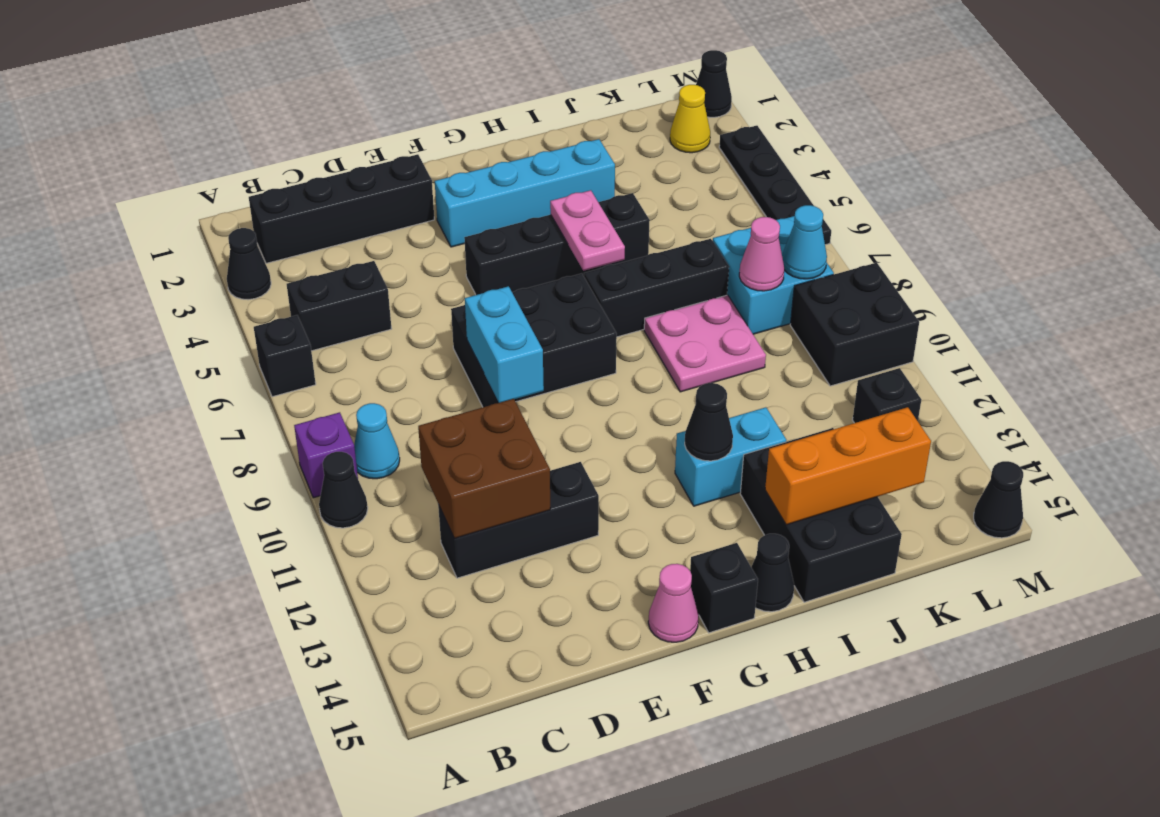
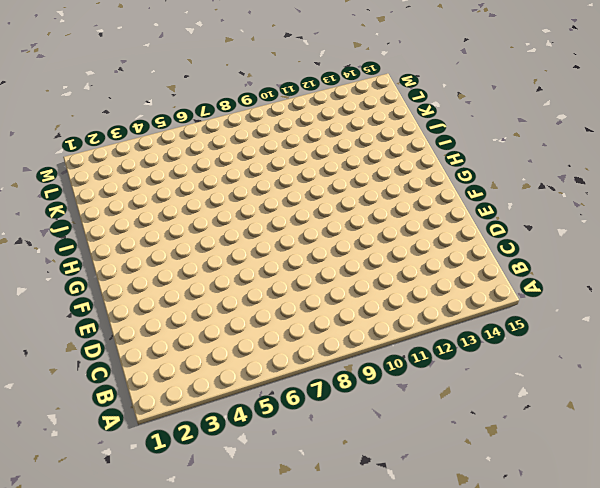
none -> black cone A3 level 1
none -> black brick A6 level 1
none -> purple brick A9 level 1
none -> black cone A10 level 1

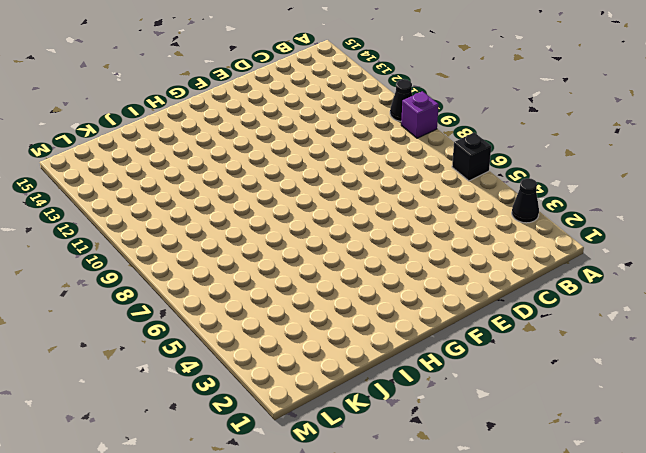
none -> black brick B2:E2 level 1
none -> black brick B5:C5 level 1
none -> cyan cone B9 level 1
none -> black brick C12:E12 level 1

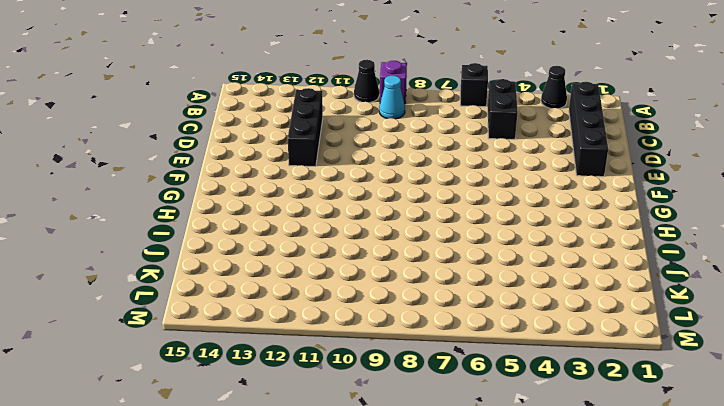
none -> black brick E7:G8 level 1
none -> cyan brick F3:I3 level 1
none -> black brick F5:I5 level 1
none -> pink cone F15 level 1

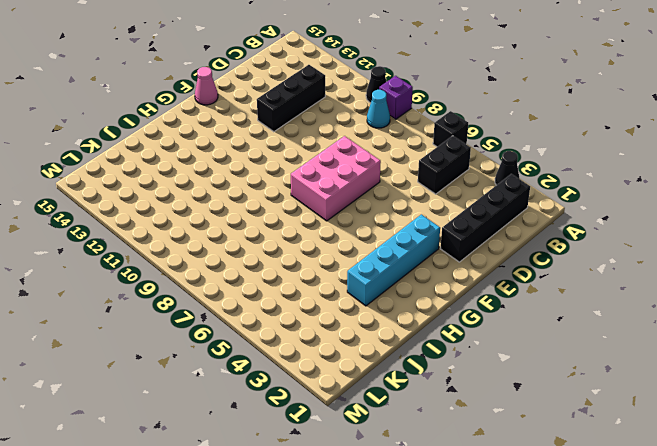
pink brick E7:G8 level 1 -> black brick E7:G8 level 1
none -> black brick F5:I5 level 1
none -> black brick G15 level 1
none -> black brick H7:J7 level 1
none -> cyan brick H12:I12 level 1

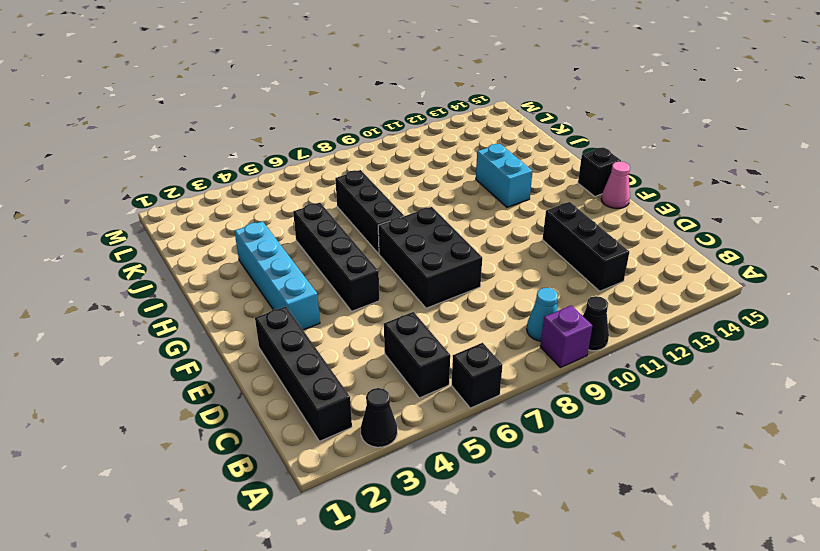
none -> black cone H15 level 1
none -> pink plate I8:J9 level 1
none -> black brick I13:J15 level 1
none -> cyan brick K7:L8 level 1

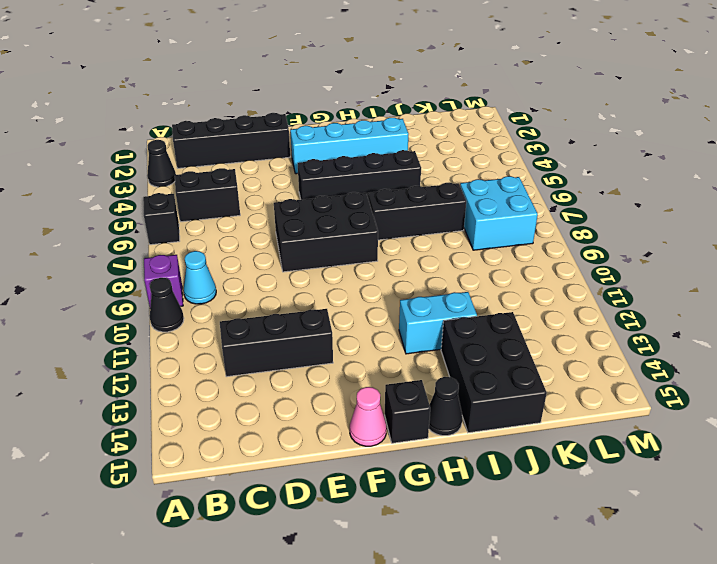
none -> pink plate I8:J9 level 1
none -> yellow cone L2 level 1
none -> black brick L9:M10 level 1
none -> black brick L12 level 1

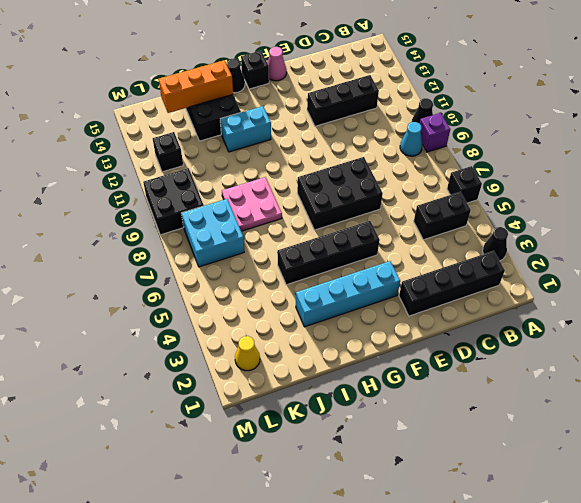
none -> black brick H7:J7 level 1
none -> black cone M1 level 1
none -> black plate M3:M6 level 1
none -> black cone M15 level 1

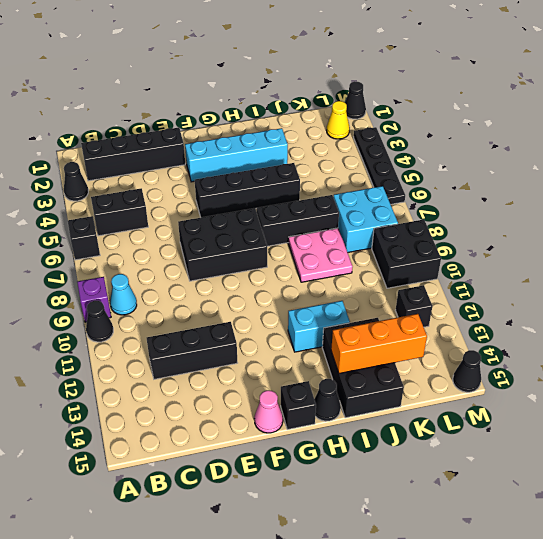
none -> brown brick C11:D12 level 2
none -> cyan brick E8:E9 level 2
none -> pink plate H5:H6 level 2
none -> black cone H12 level 2

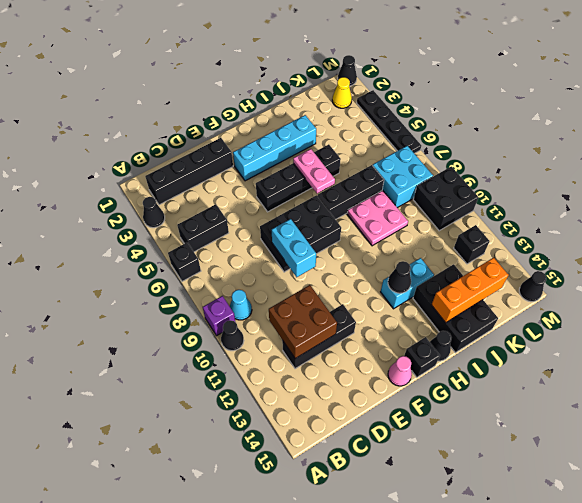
none -> pink cone K8 level 2
none -> cyan cone L8 level 2

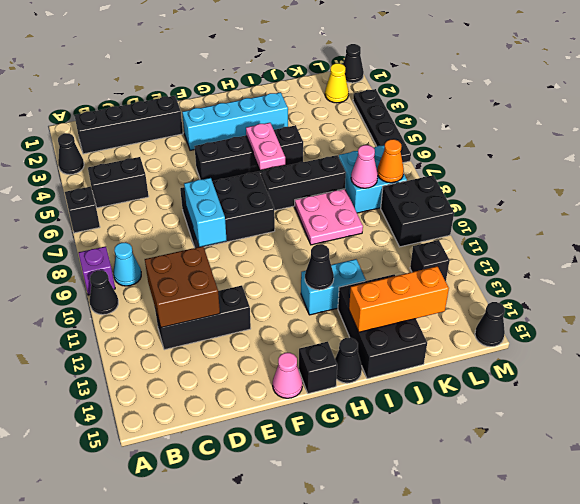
orange cone L8 level 2 -> cyan cone L8 level 2

